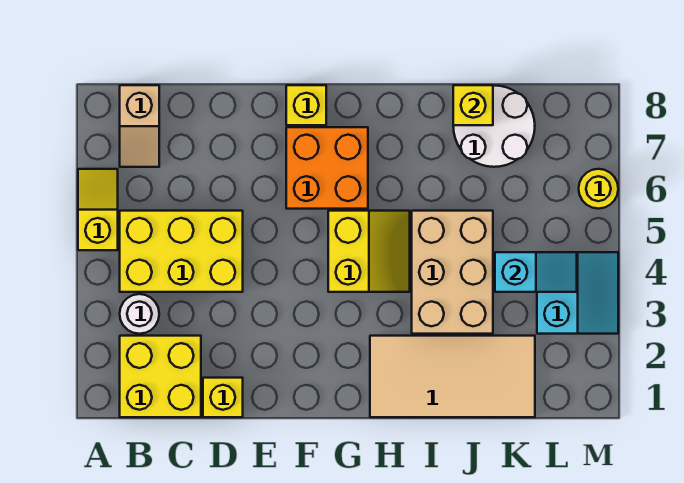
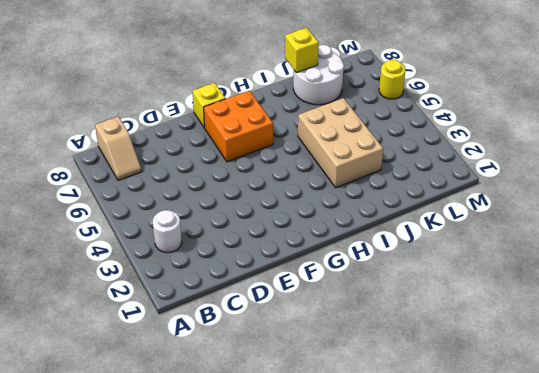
none -> yellow slope A5:A6 level 1 top 5
none -> yellow brick B1:C2 level 1
none -> yellow brick B4:D5 level 1

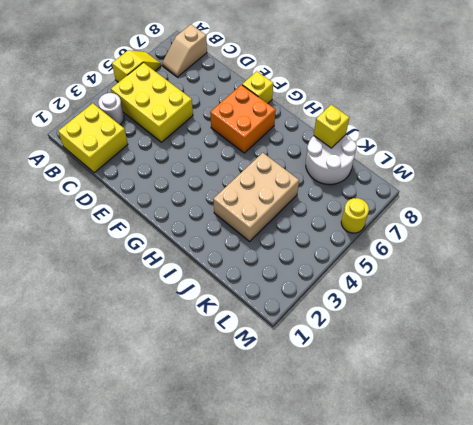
none -> yellow brick D1 level 1
none -> yellow slope G4:H5 level 1 top G
none -> tan tile H1:K2 level 1

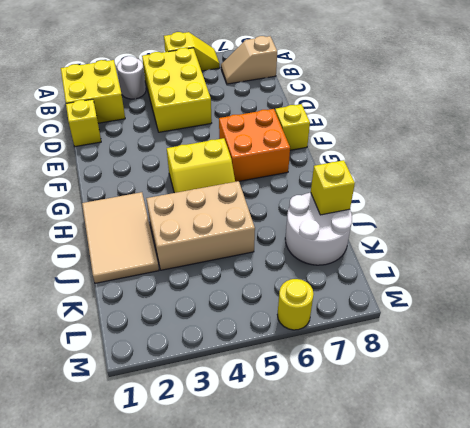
tan tile H1:J2 level 1 -> tan tile H1:K2 level 1
none -> cyan slope L3:M4 level 1 top L
none -> cyan slope K4:L4 level 2 top K

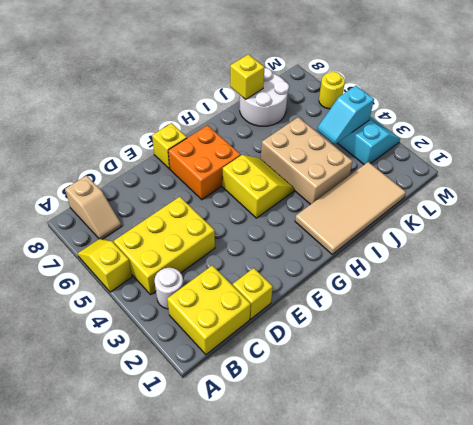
cyan slope K4:L4 level 2 top L -> cyan slope K4:L4 level 2 top K

